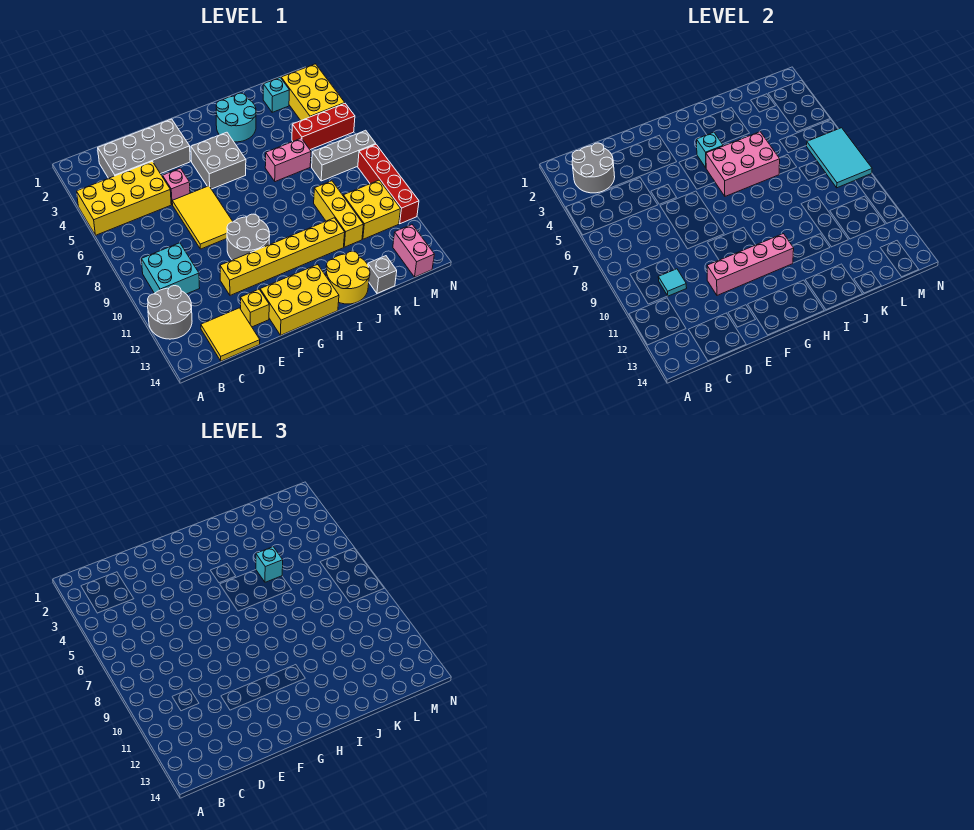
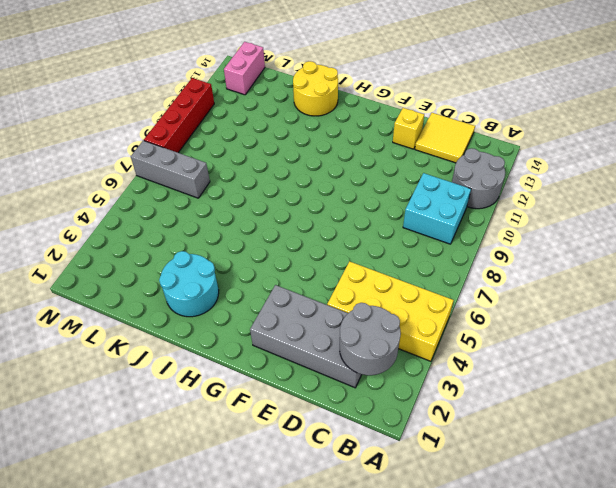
none -> pink brick E5 level 1
none -> yellow tile E6:F8 level 1
none -> yellow brick E11:J11 level 1
none -> grey round brick F9:G10 level 1

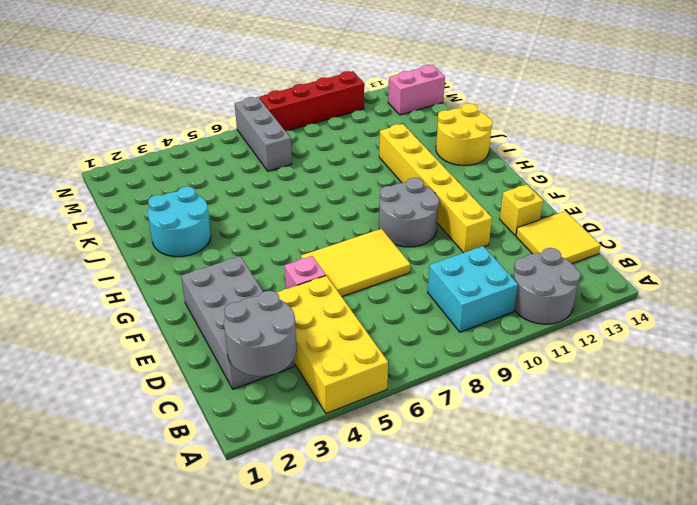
none -> yellow brick F13:H14 level 1
none -> grey brick G4:H5 level 1
none -> pink brick J6:K6 level 1
none -> yellow brick K9:K11 level 1

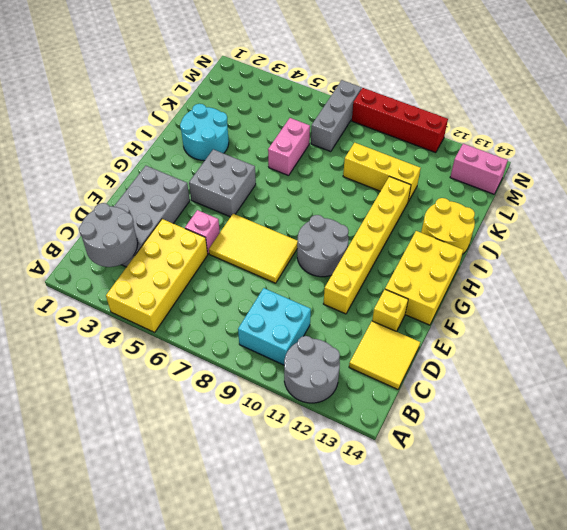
none -> grey brick K14 level 1
none -> cyan brick L2 level 1
none -> red brick L5:N5 level 1
none -> yellow brick L10:M11 level 1

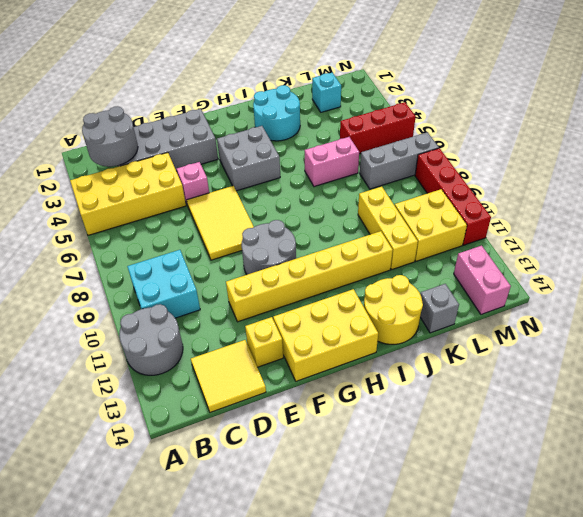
none -> yellow brick M2:N4 level 1
none -> cyan tile C10 level 2
none -> pink brick E11:H11 level 2
none -> cyan brick H4 level 2

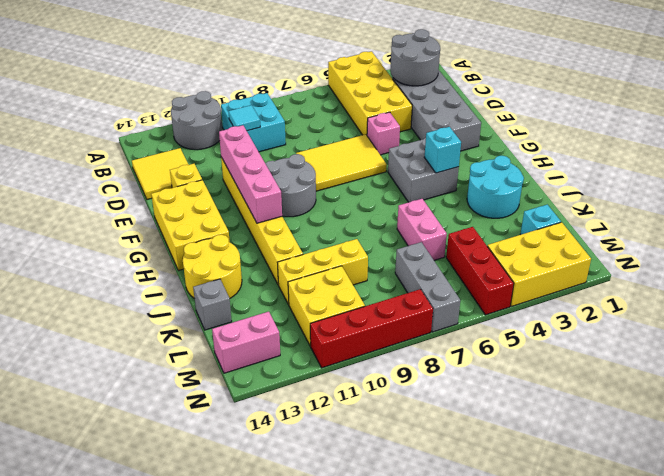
none -> pink brick H5:J6 level 2
none -> cyan tile M6:N8 level 2
none -> cyan brick J5 level 3

